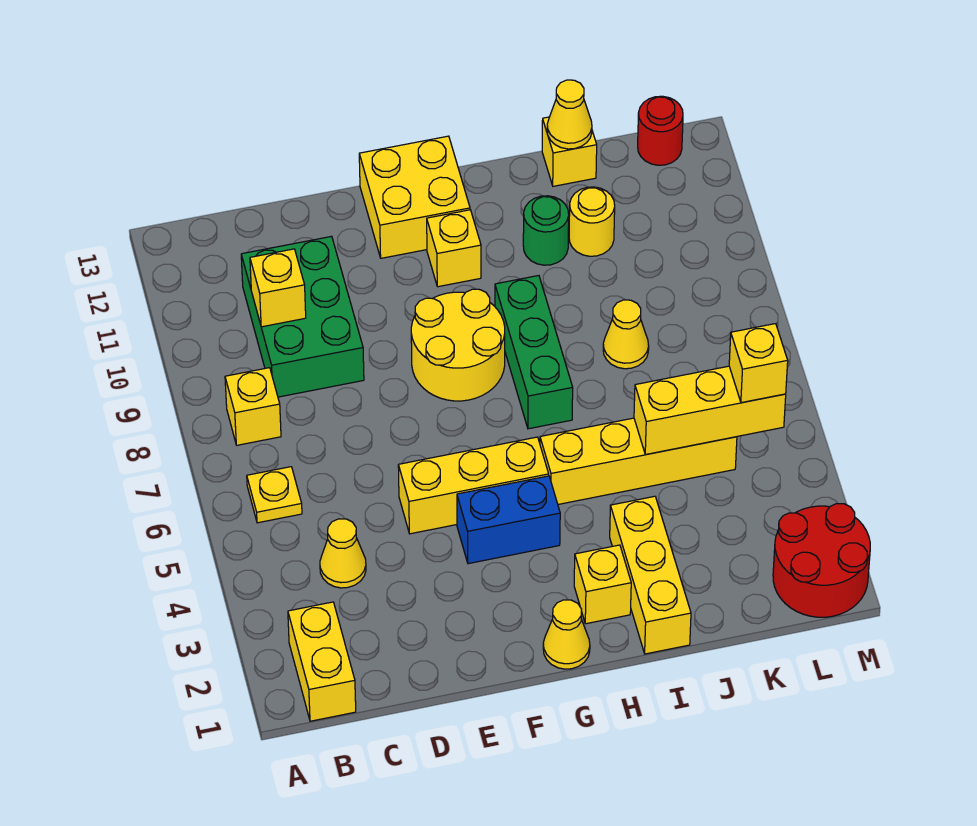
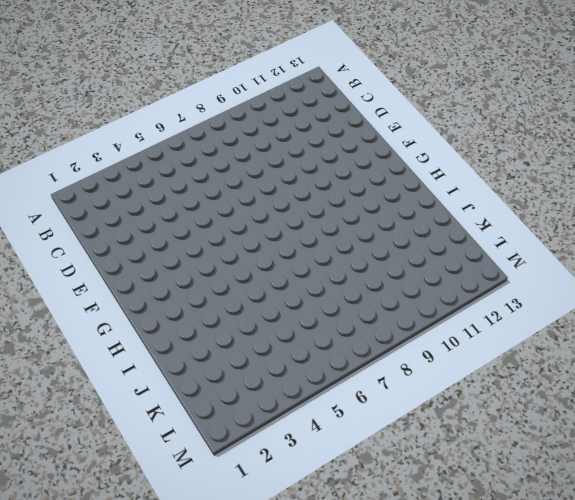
none -> yellow brick B1:B2 level 1
none -> yellow plate B6 level 1
none -> yellow brick B8 level 1

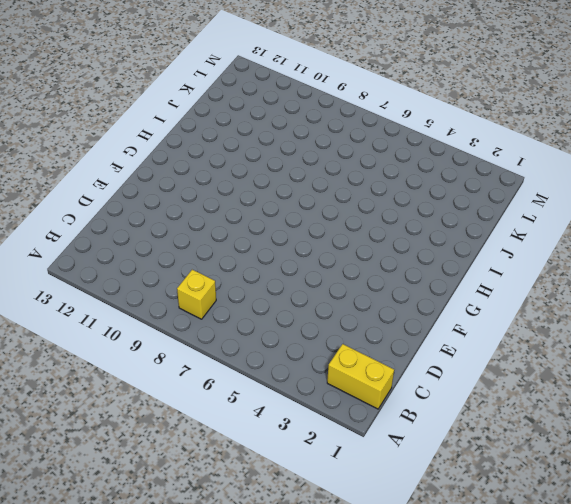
none -> yellow plate B6 level 1
none -> yellow cone C4 level 1
none -> green brick C9:D11 level 1

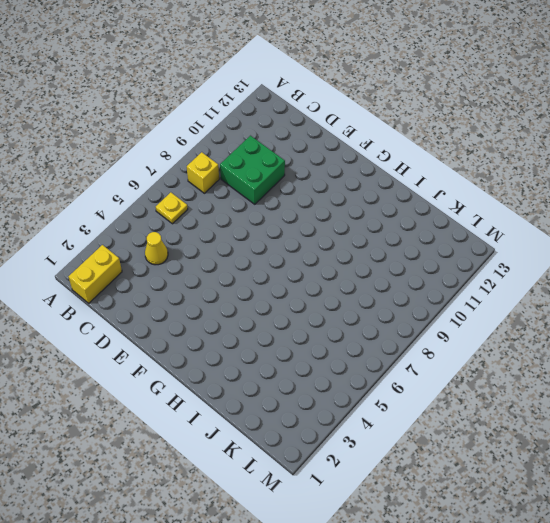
green brick C9:D10 level 1 -> green brick C9:D11 level 1
none -> yellow brick E5:G5 level 1
none -> blue brick F4:G4 level 1
none -> yellow round brick F8:G9 level 1

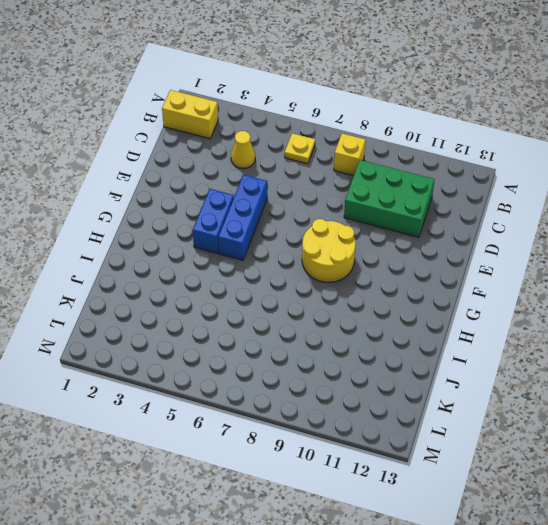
blue brick E5:G5 level 1 -> yellow brick E5:G5 level 1
none -> yellow brick F12:G13 level 1
none -> yellow cone G1 level 1
none -> yellow brick G11 level 1

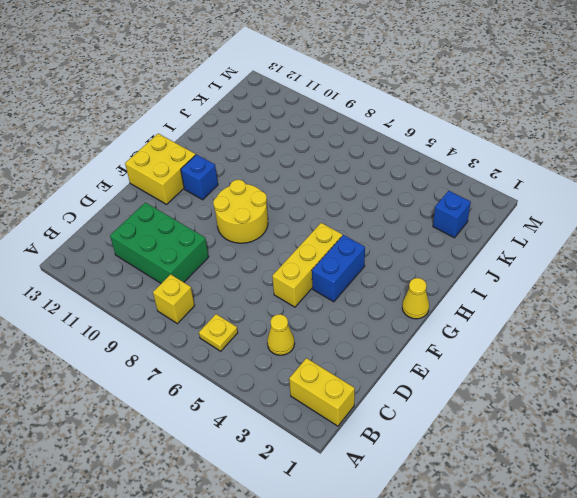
blue brick G11 level 1 -> yellow brick G11 level 1
blue brick K2 level 1 -> none
none -> yellow brick H2 level 1
none -> yellow brick H5:K5 level 1
none -> green brick H7:H9 level 1

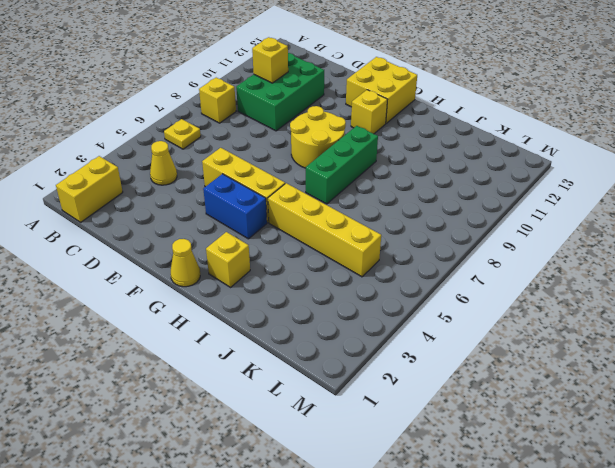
none -> yellow brick I1:I3 level 1
none -> green round brick I11 level 1
none -> yellow cone J8 level 1

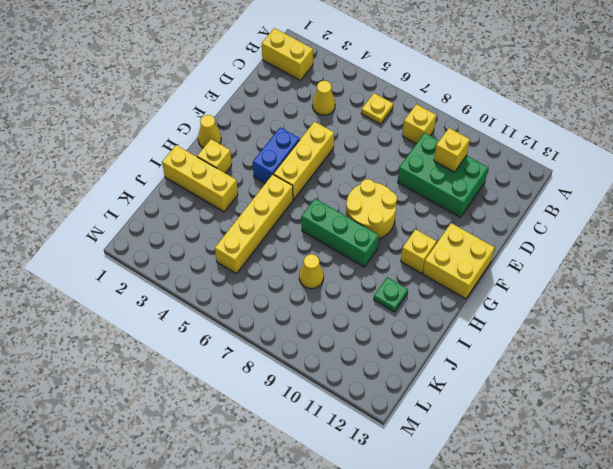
green plate I11 level 1 -> green round brick I11 level 1
none -> yellow round brick J11 level 1
none -> yellow brick J13 level 1
none -> red round brick L1:M2 level 1

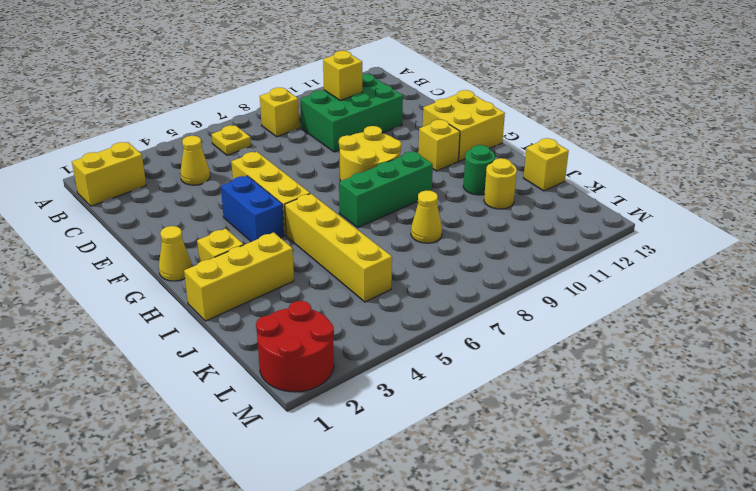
none -> red round brick L13 level 1
none -> yellow brick J5:L5 level 2
none -> yellow cone J13 level 2

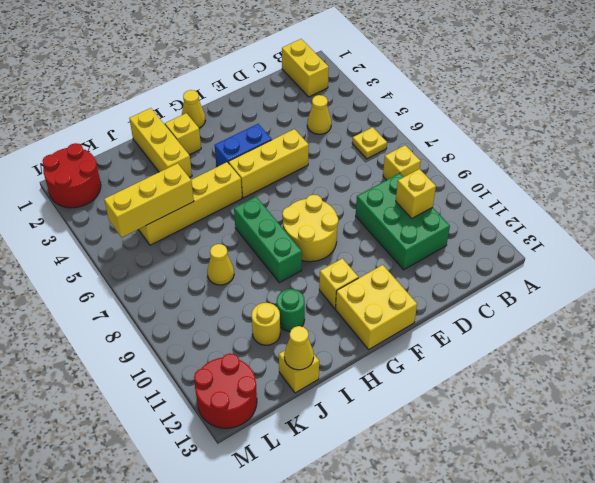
red round brick L12:M13 level 1 -> red round brick L13 level 1
none -> yellow brick L5 level 3

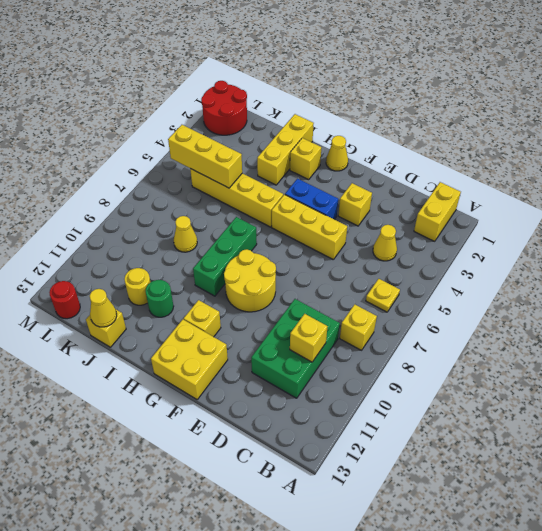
yellow brick E3 level 1 -> yellow brick L5 level 3

